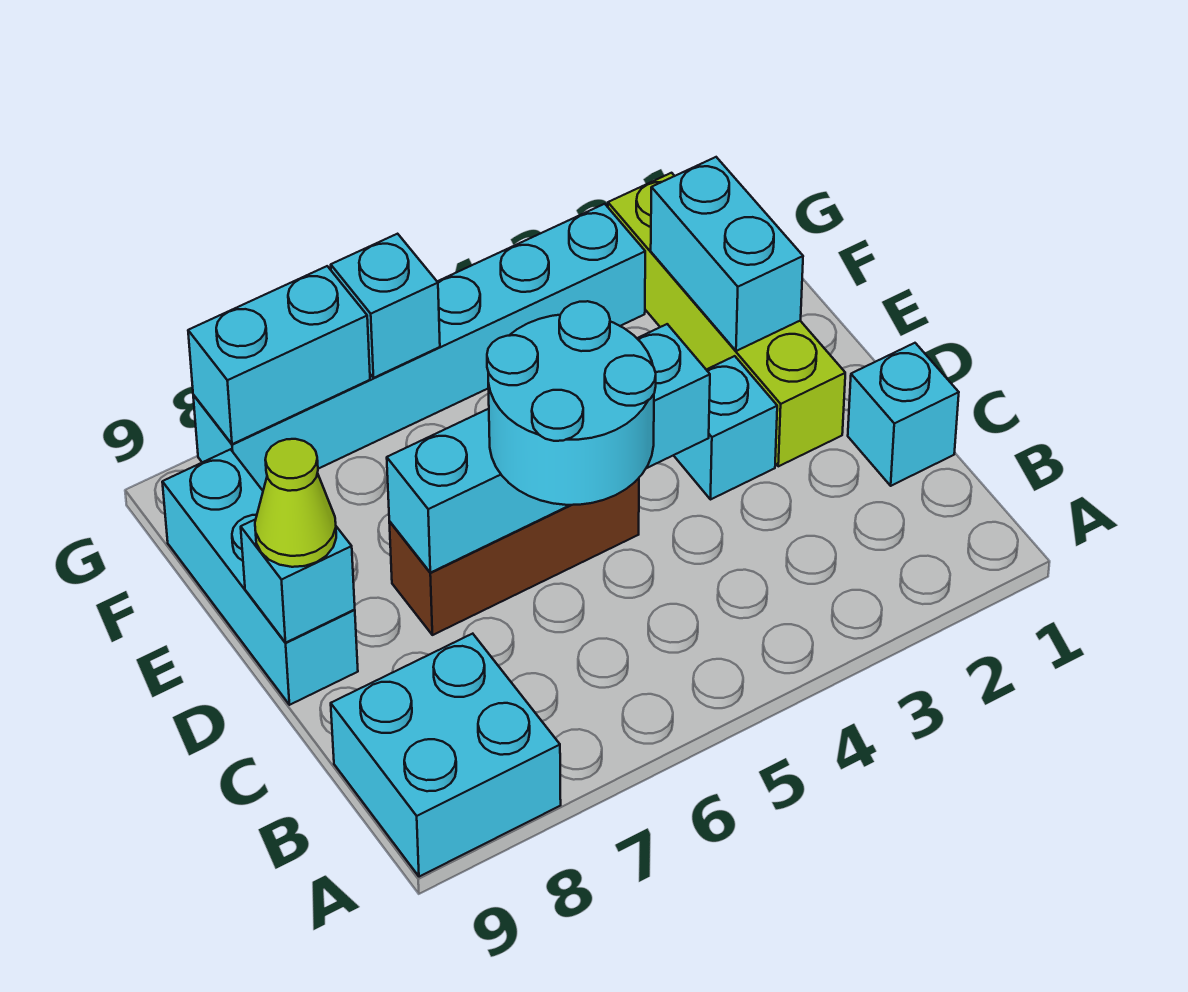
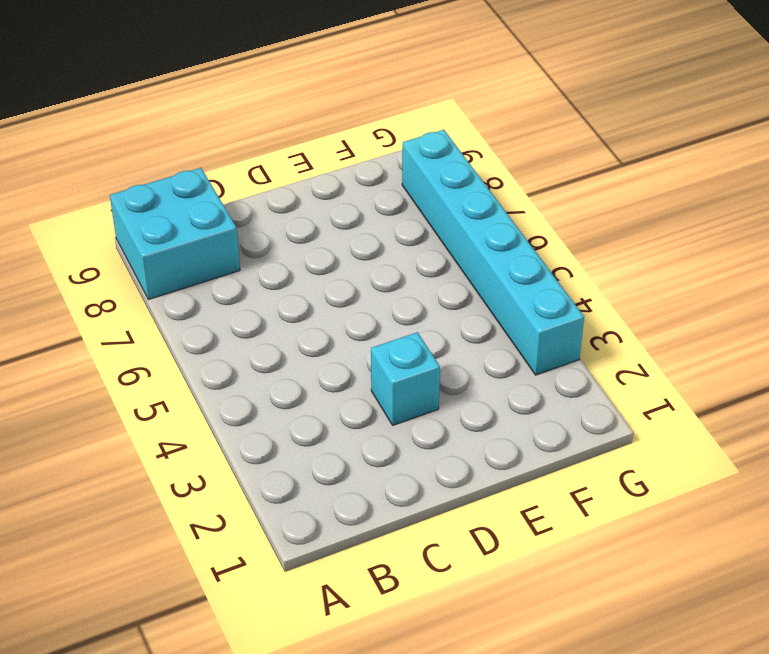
none -> cyan brick C1 level 1
none -> lime brick D2:G2 level 1
none -> brown brick D5:D7 level 1

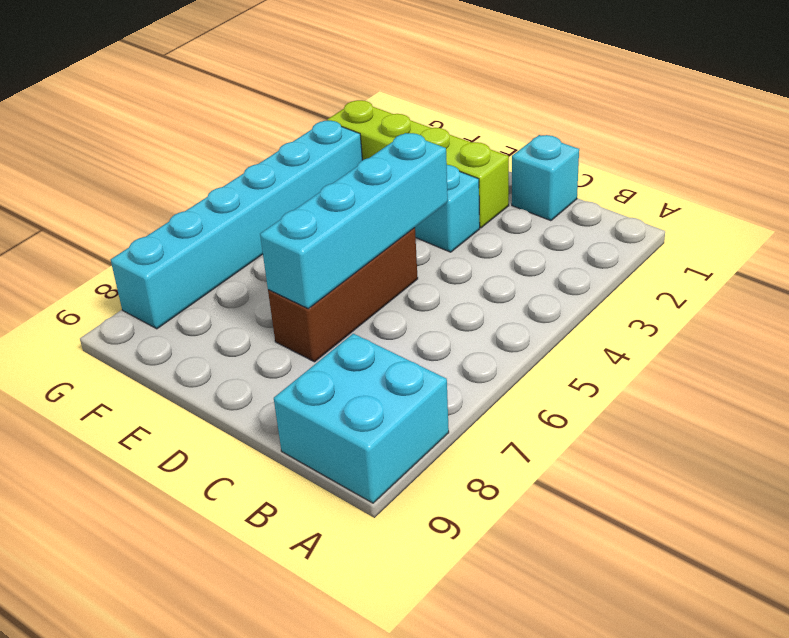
none -> cyan brick D9:F9 level 1
none -> cyan brick D9 level 2
none -> cyan brick E2:F2 level 2

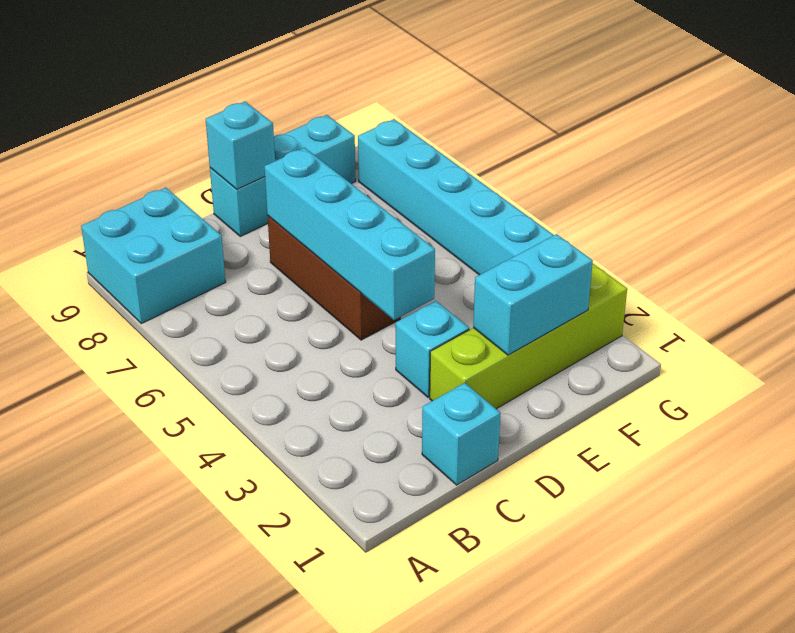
none -> cyan brick G6 level 2
none -> cyan brick G7:G8 level 2
none -> cyan round brick C5:D6 level 3

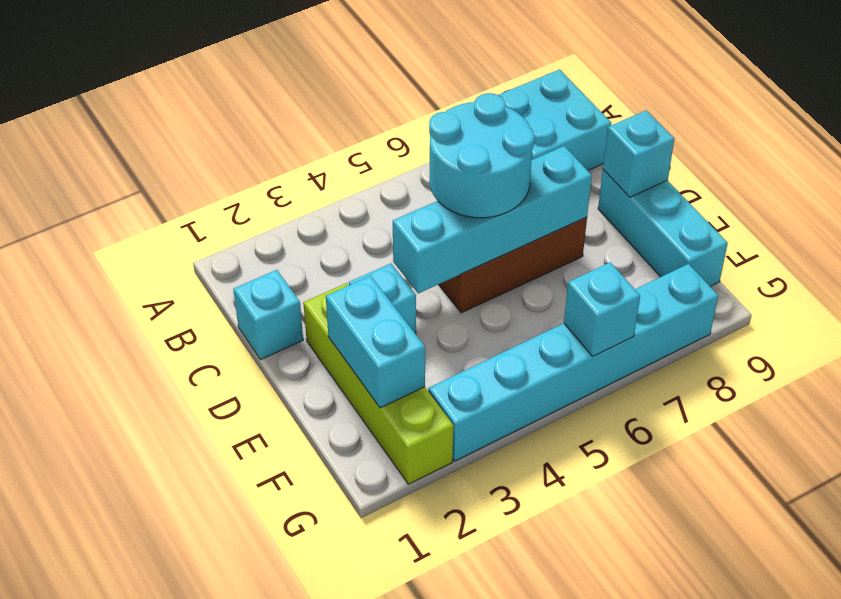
none -> cyan brick G7:G8 level 2
none -> lime cone D9 level 3

